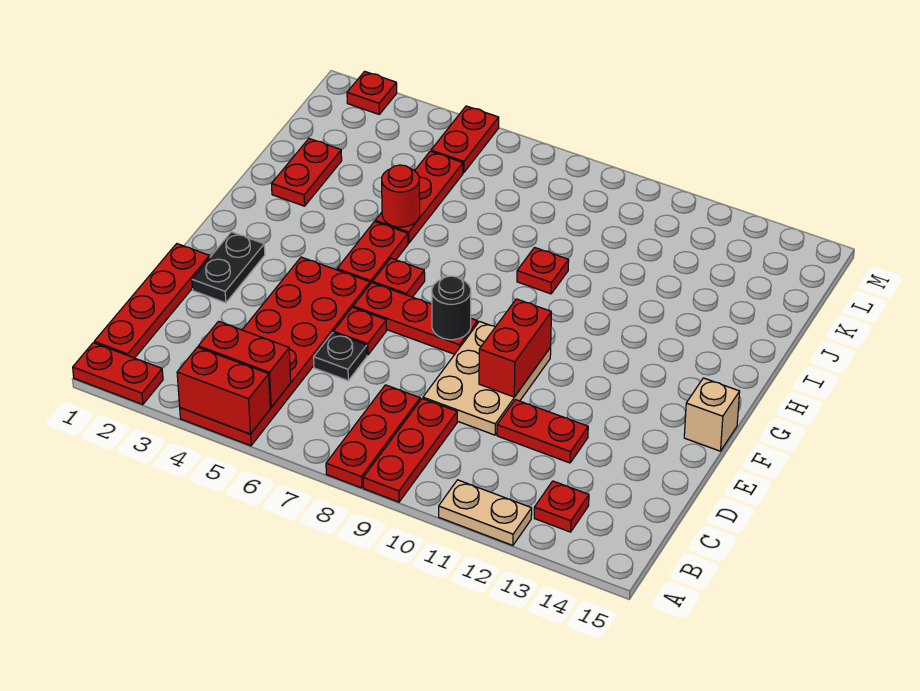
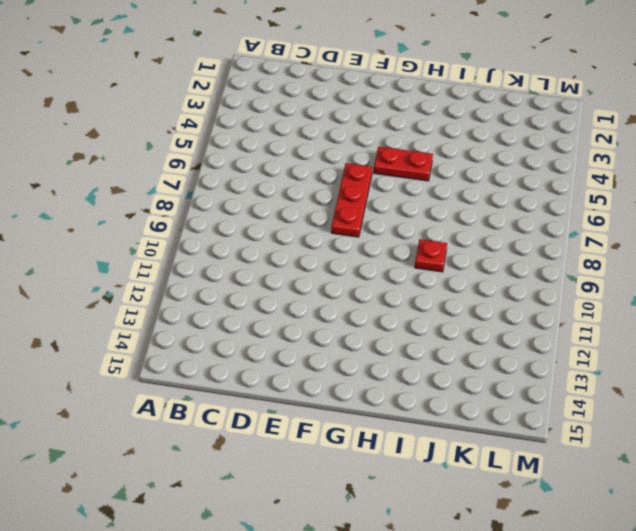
none -> red plate A1:A2 level 1
none -> red plate A4:F5 level 1
none -> red plate A8:C8 level 1

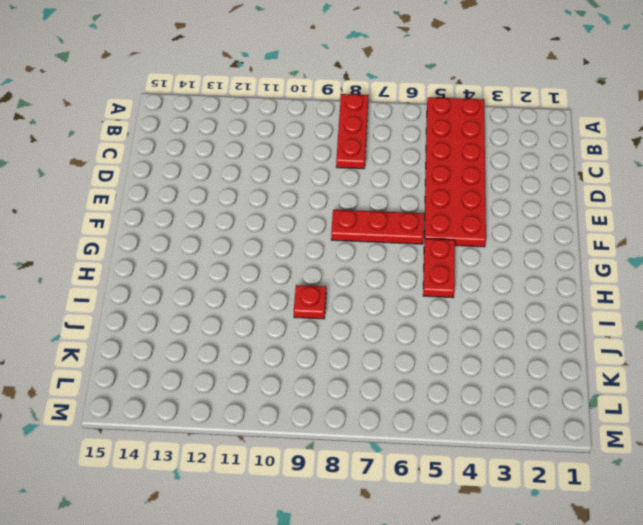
none -> red plate A1:A2 level 1
none -> red plate A9:C9 level 1
none -> tan plate A11:A12 level 1

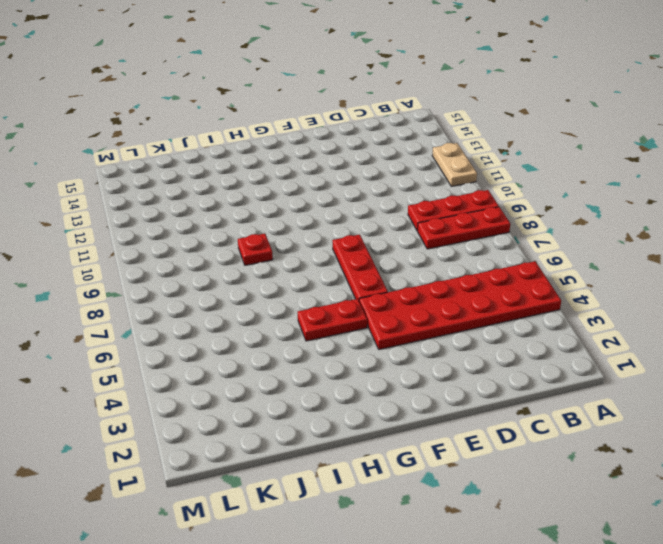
none -> red plate A1:A2 level 1
none -> red plate B1:E1 level 1
none -> red plate B13 level 1

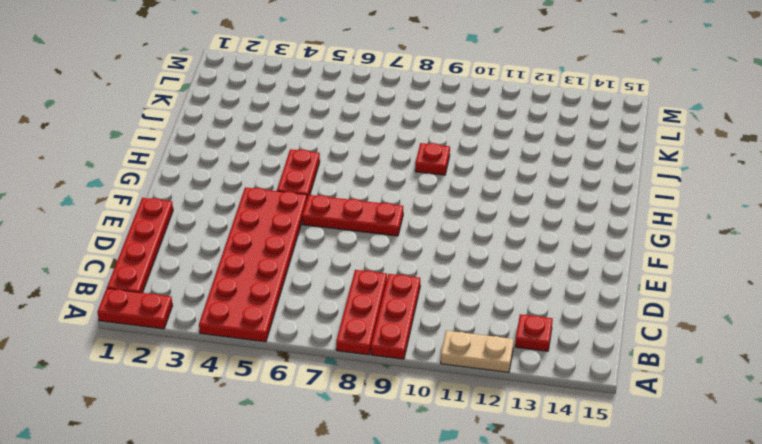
none -> black plate D6 level 1
none -> tan plate D9:F10 level 1
none -> red plate D11:D12 level 1

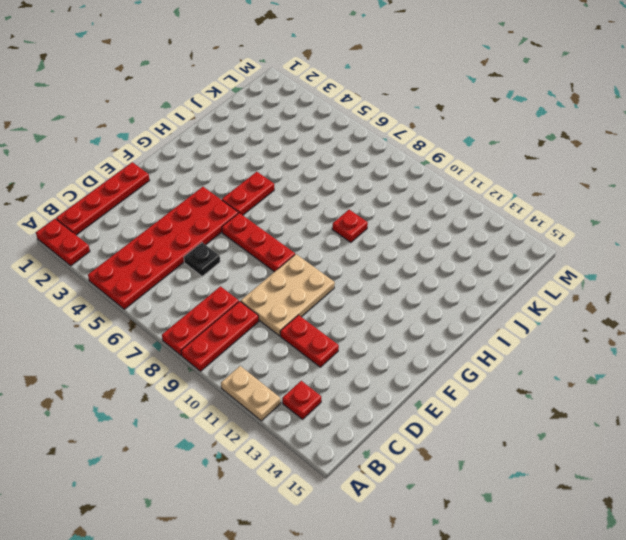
none -> black plate E2:F2 level 1
none -> red plate E6 level 1
none -> tan brick F15 level 1

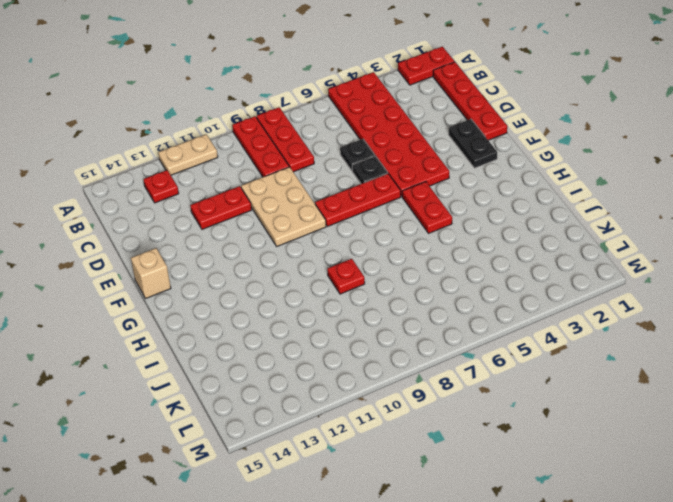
black plate E6 level 1 -> red plate E6 level 1
none -> red plate G6 level 1
none -> red plate I2:J2 level 1
none -> red plate I5:K5 level 1

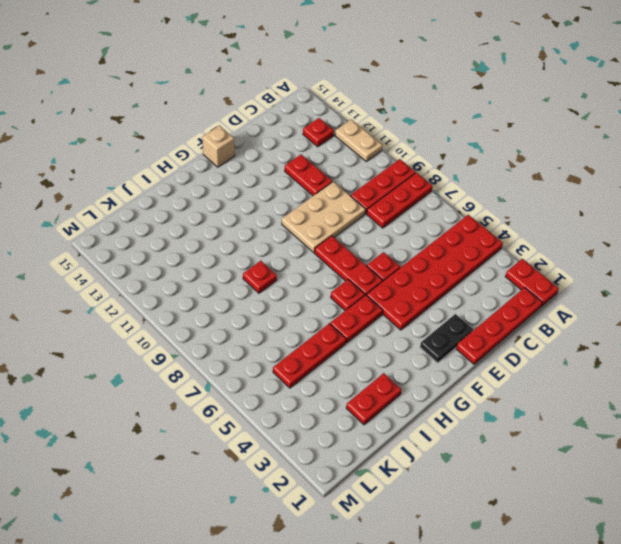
none -> black plate D6 level 1
none -> red plate L5:M5 level 1
none -> red plate M2 level 1

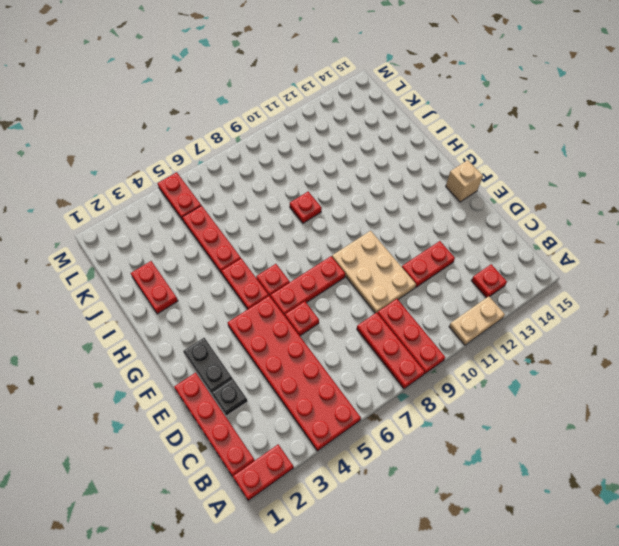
black plate D2 level 1 -> black plate D6 level 1
none -> red plate M2 level 1
none -> red brick A4:A5 level 2
none -> red brick B4:B5 level 2

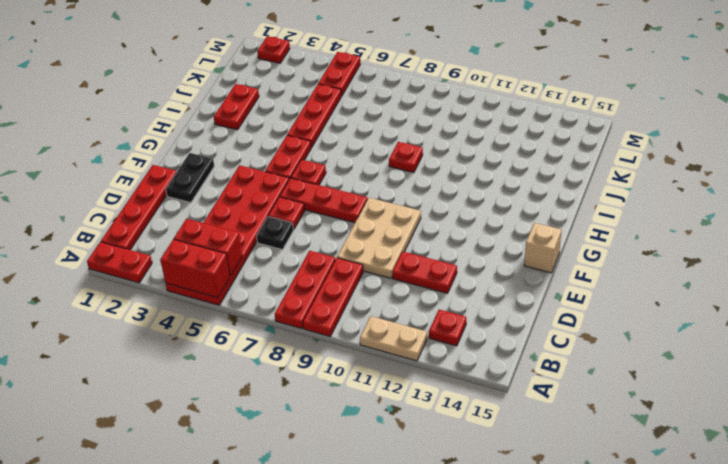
none -> red brick E10:F10 level 2
none -> black round brick F8 level 2
none -> red round brick I5 level 2

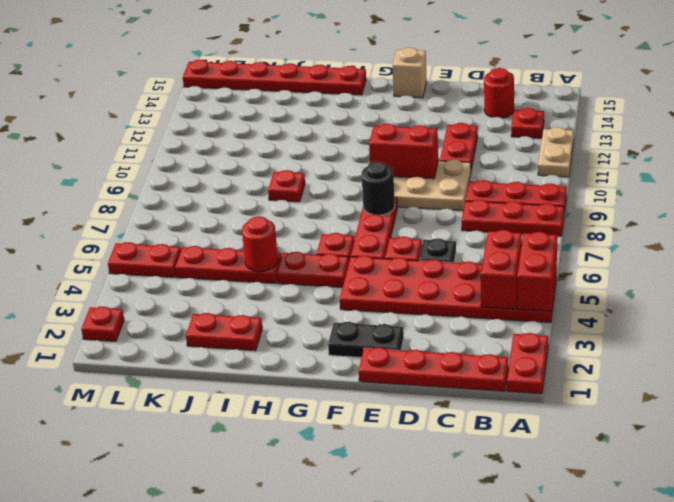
red round brick C14 level 1 -> none
red plate H15:M15 level 1 -> none

